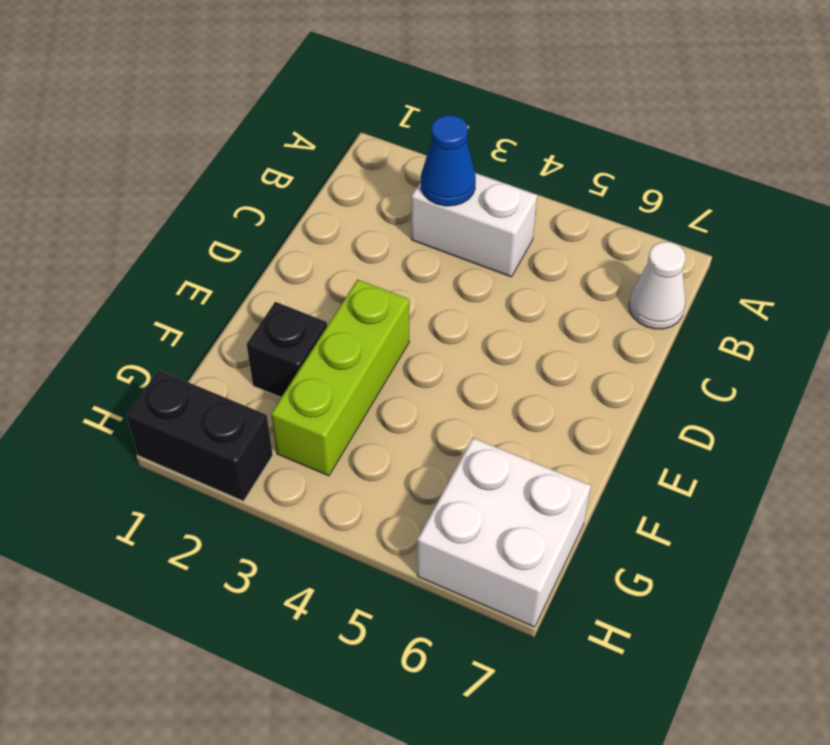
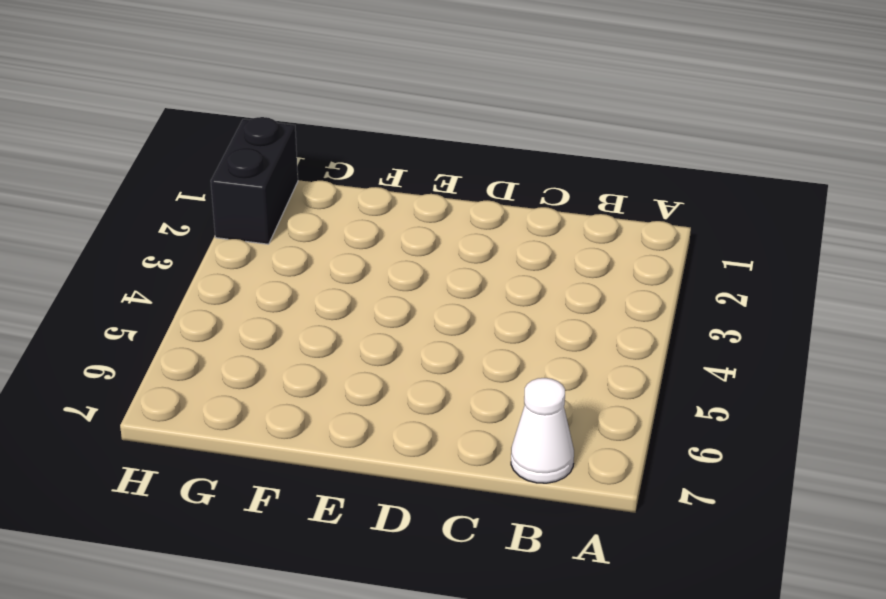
none -> white brick B3:B4 level 1
none -> lime brick E3:G3 level 1

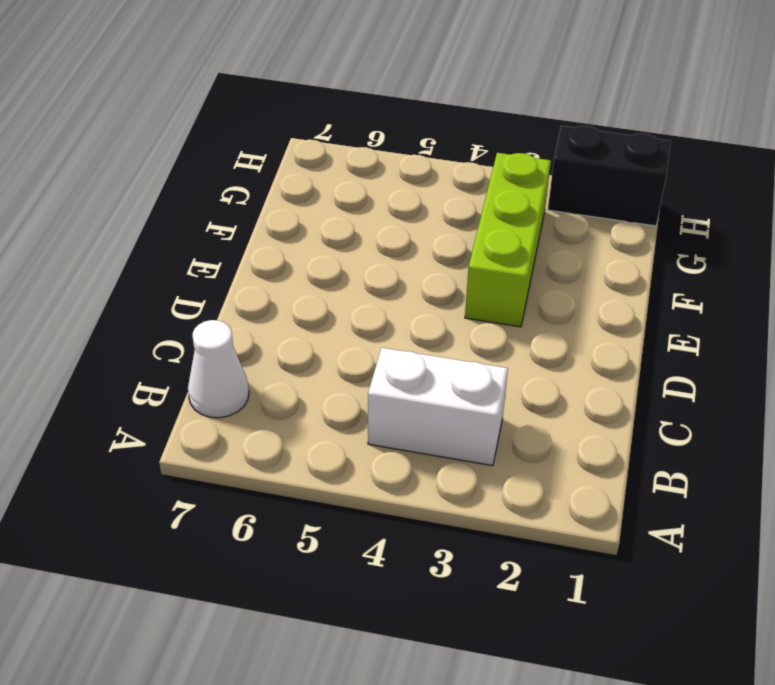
none -> black brick F2 level 1
none -> white brick G6:H7 level 1

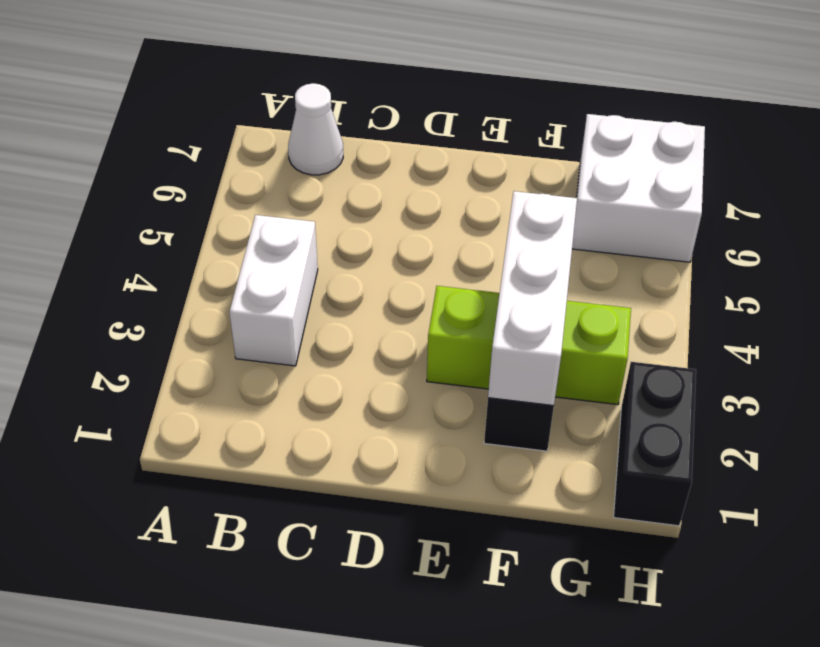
white brick F2:F4 level 2 -> none
none -> blue cone B3 level 2

